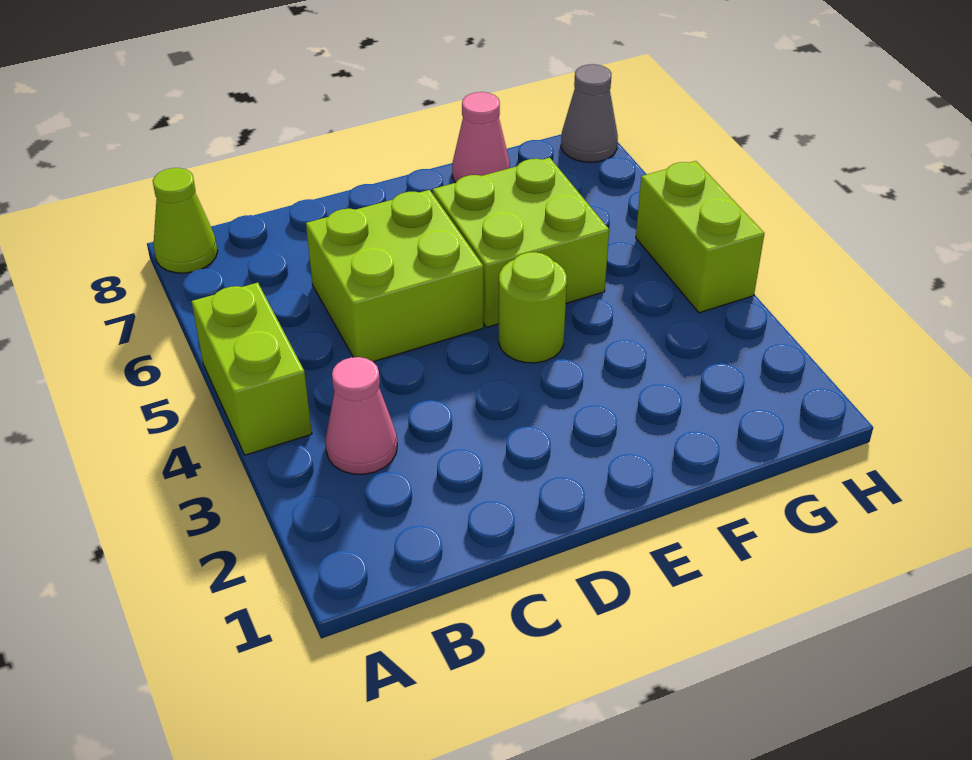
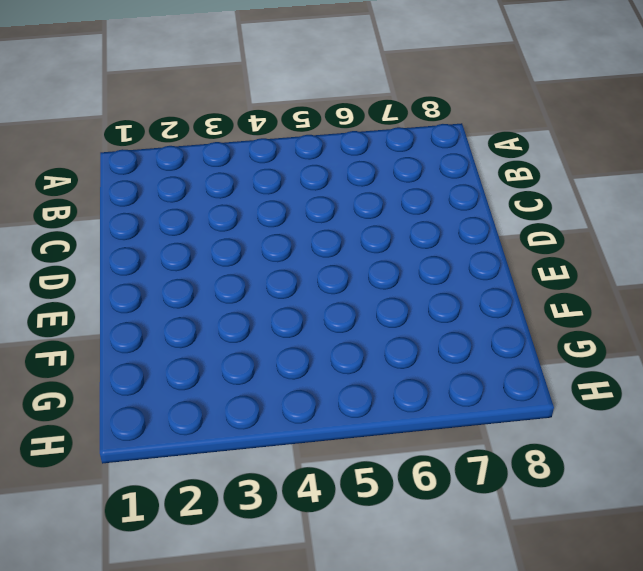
none -> lime brick A4:A5 level 1
none -> lime cone A8 level 1

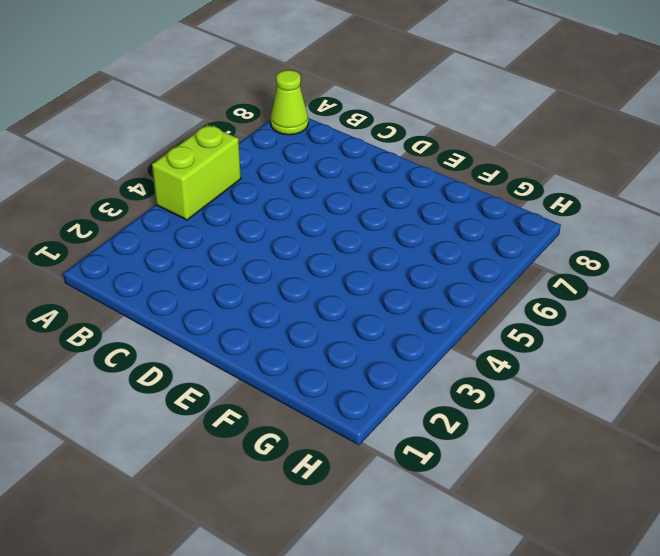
none -> pink cone B3 level 1
none -> lime brick C5:D6 level 1

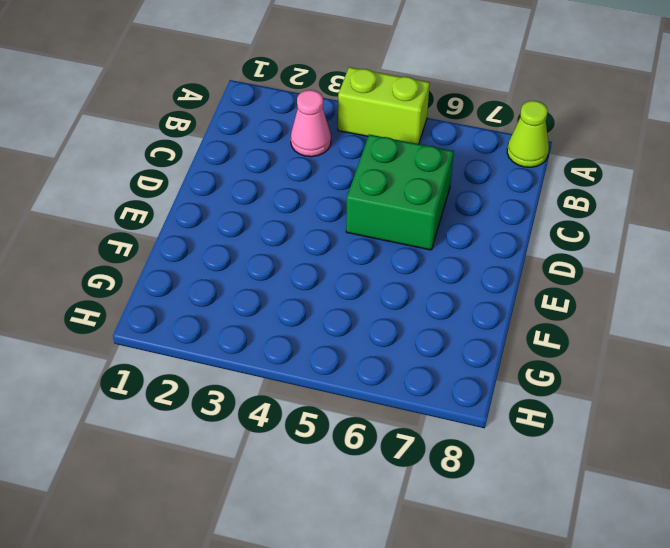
green brick C5:D6 level 1 -> lime brick C5:D6 level 1
none -> lime round brick E4 level 1
none -> lime brick E5:F6 level 1

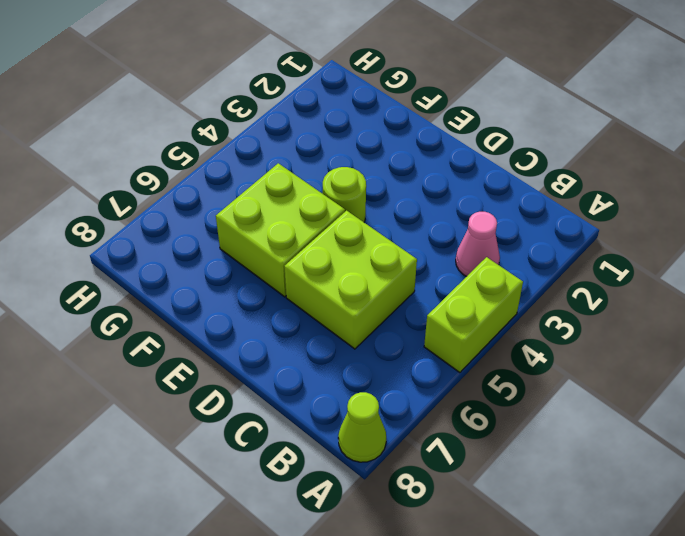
none -> pink cone F8 level 1
none -> lime brick H4:H5 level 1

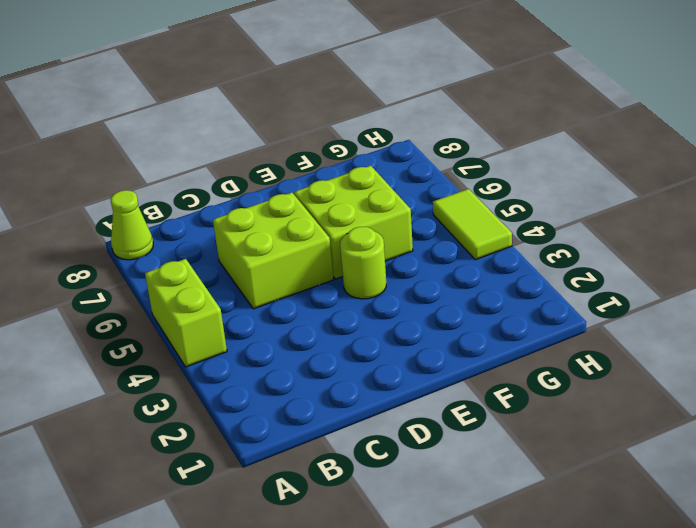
lime tile H4:H5 level 1 -> lime brick H4:H5 level 1
none -> pink cone B3 level 1
none -> pink cone F8 level 1

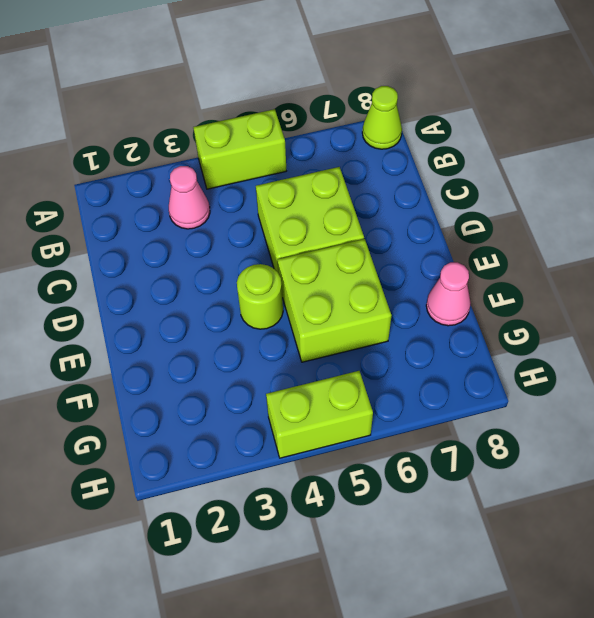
none -> grey cone H8 level 1

